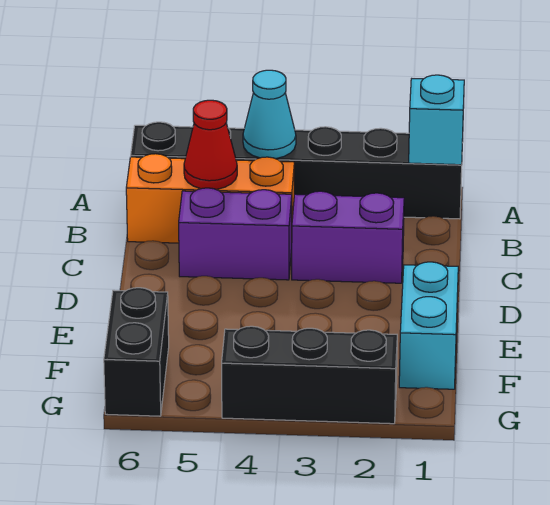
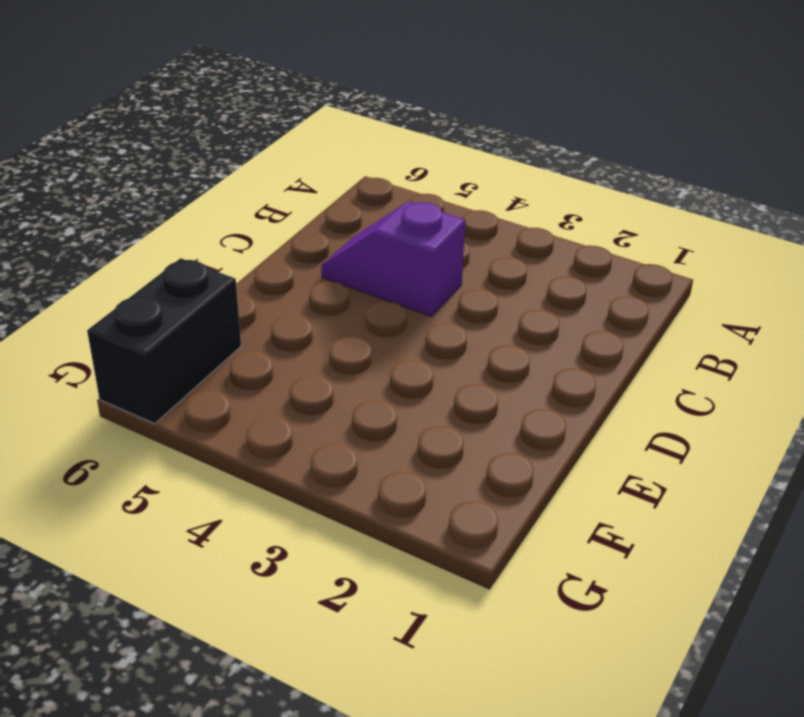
purple slope C4:C5 level 1 top 4 -> purple brick C4:C5 level 1
none -> black brick A1:A6 level 1
none -> orange brick B4:B6 level 1

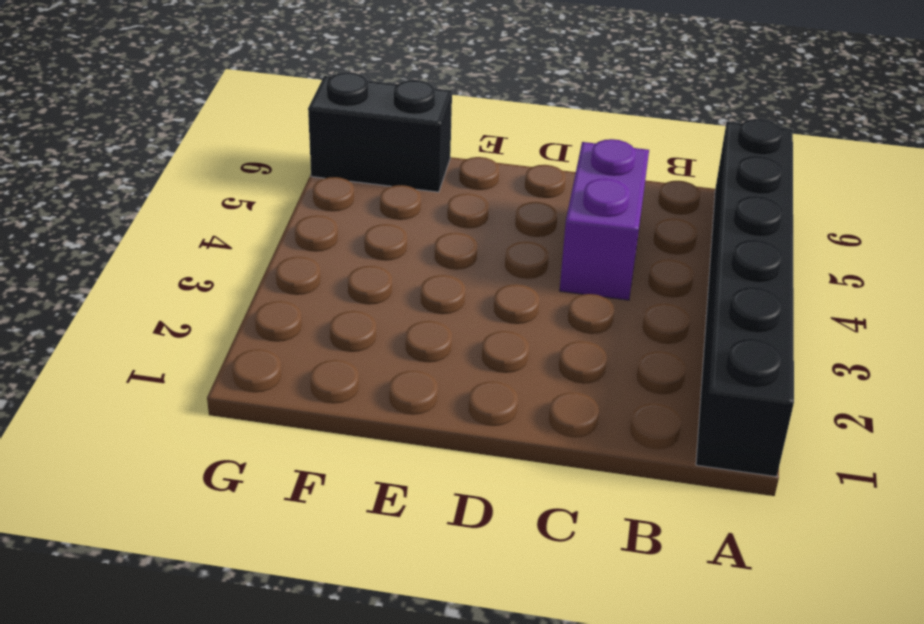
none -> orange brick B4:B6 level 1
none -> purple brick C2:C3 level 1

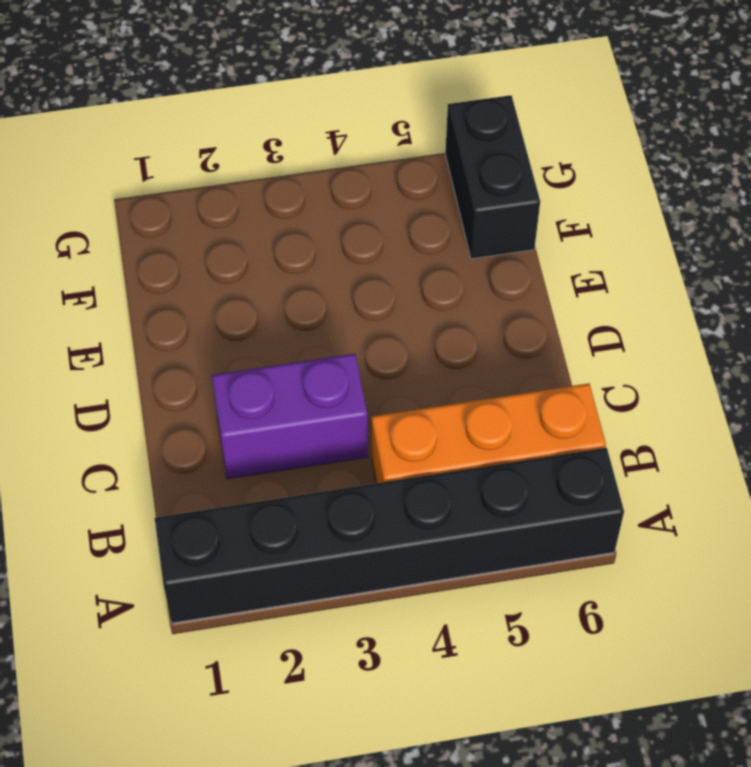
none -> purple brick C4:C5 level 1
none -> cyan brick E1:F1 level 1

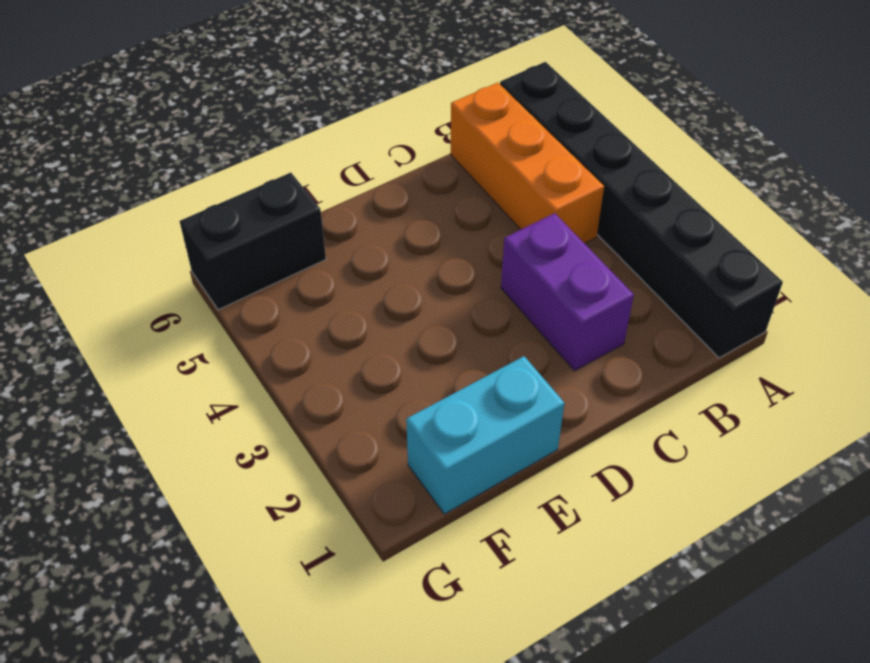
none -> purple brick C4:C5 level 1
none -> black brick G2:G4 level 1

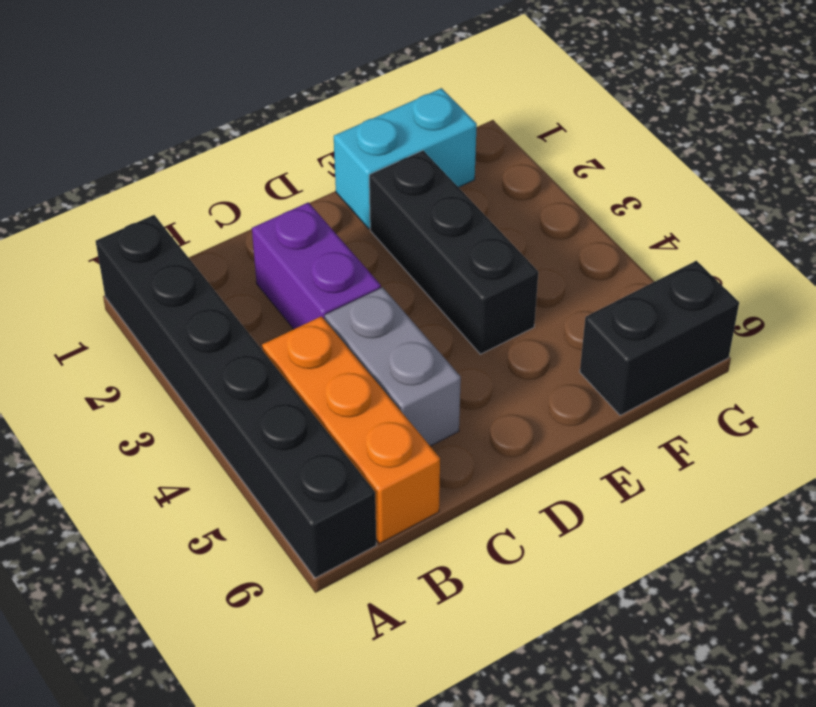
grey brick C4:C5 level 1 -> purple brick C4:C5 level 1
black brick E2:E4 level 1 -> black brick G2:G4 level 1
none -> cyan brick A1 level 2
none -> cyan cone A4 level 2

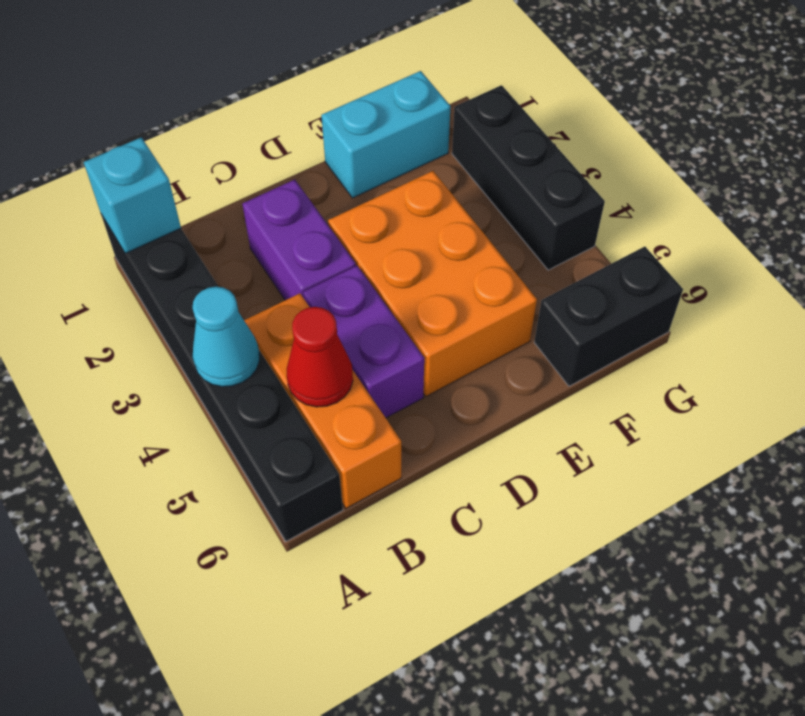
orange brick D3:E5 level 1 -> none

